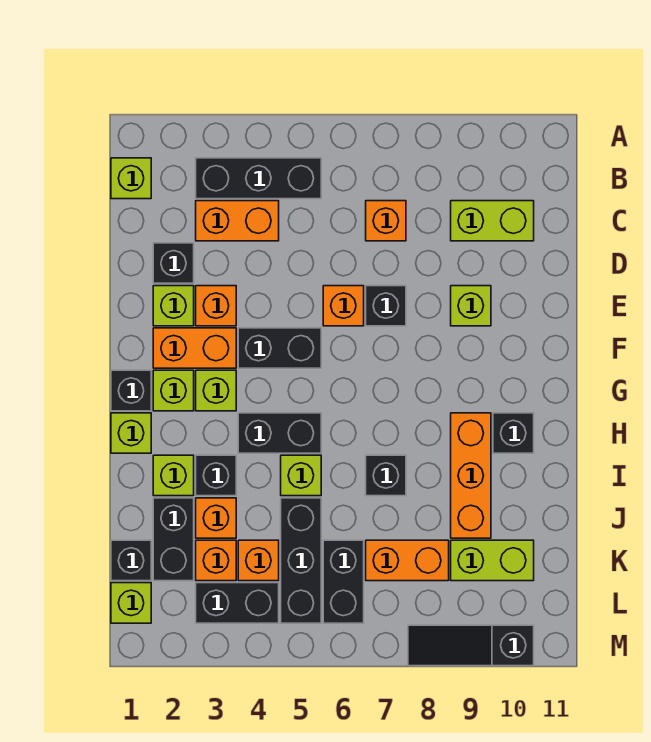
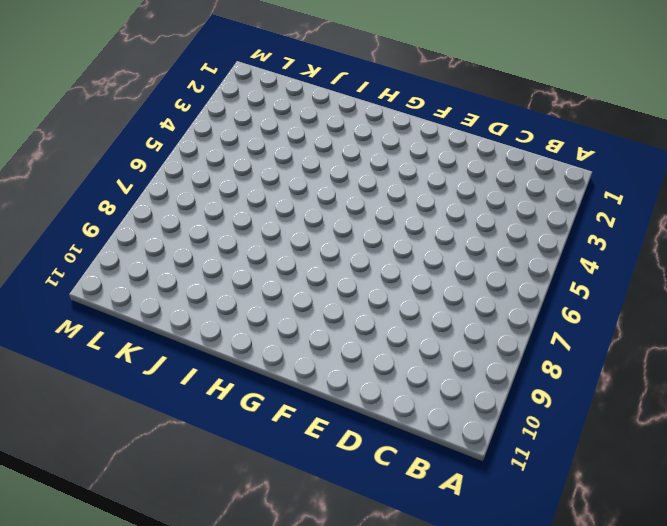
none -> lime brick B1 level 1
none -> black brick B3:B5 level 1
none -> orange brick C3:C4 level 1
none -> orange brick C7 level 1

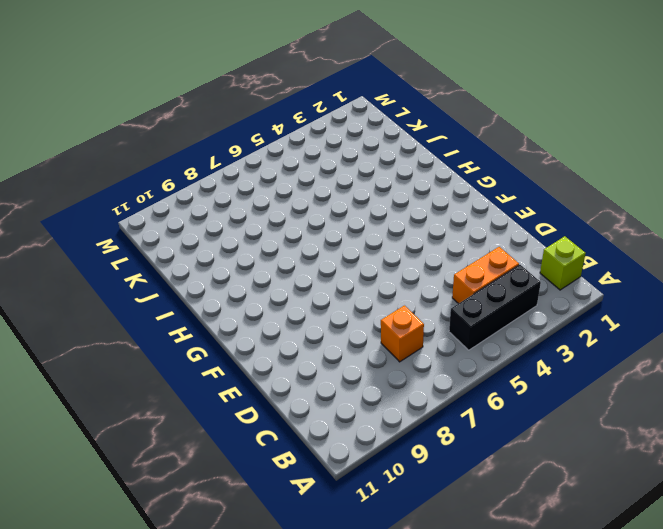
none -> lime brick C9:C10 level 1
none -> black brick D2 level 1
none -> lime brick E2 level 1
none -> orange brick E3 level 1

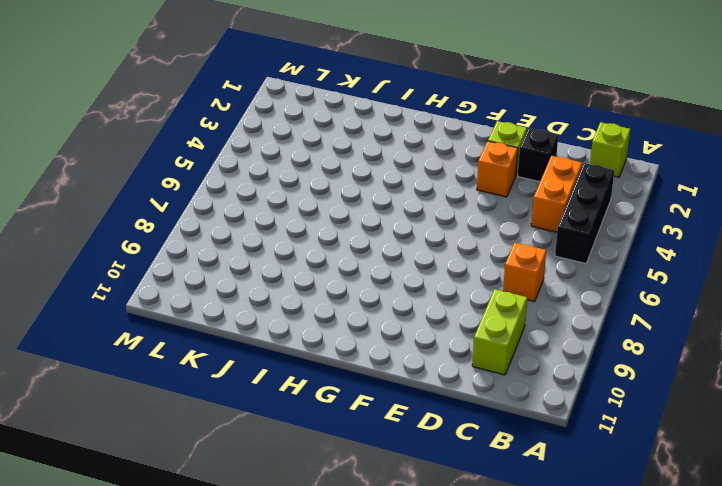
none -> orange brick E6 level 1
none -> black brick E7 level 1
none -> lime brick E9 level 1
none -> orange brick F2:F3 level 1

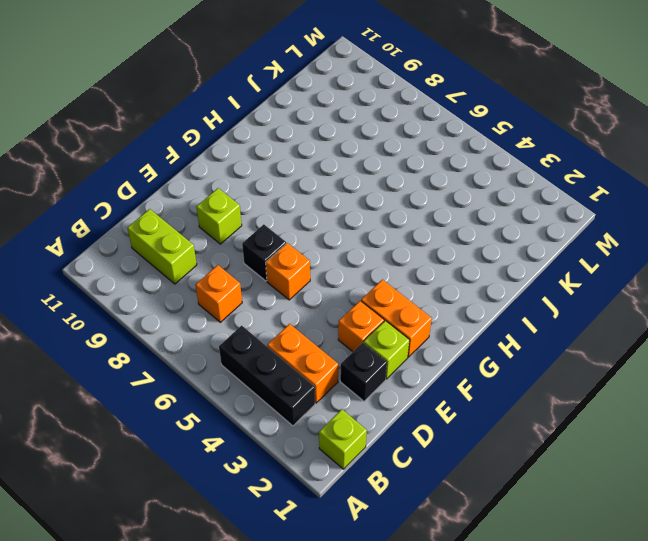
none -> black brick F4:F5 level 1
none -> black brick G1 level 1
none -> lime brick G2 level 1
none -> lime brick G3 level 1

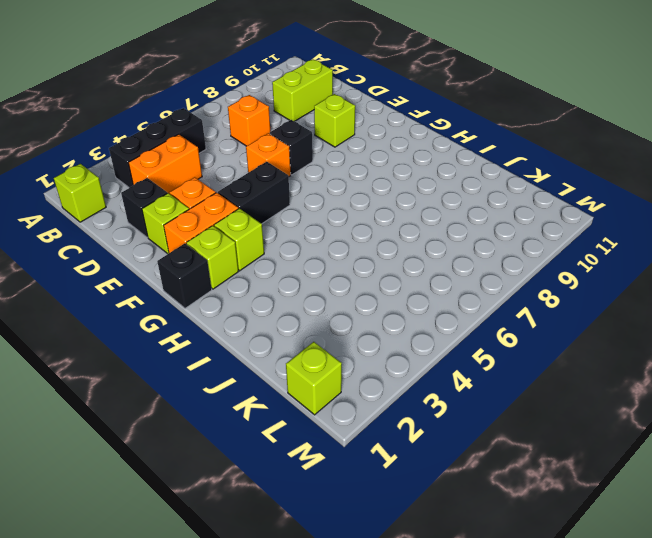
none -> lime brick H1 level 1
none -> black brick H4:H5 level 1
none -> orange brick H9:J9 level 1
none -> black brick H10 level 1

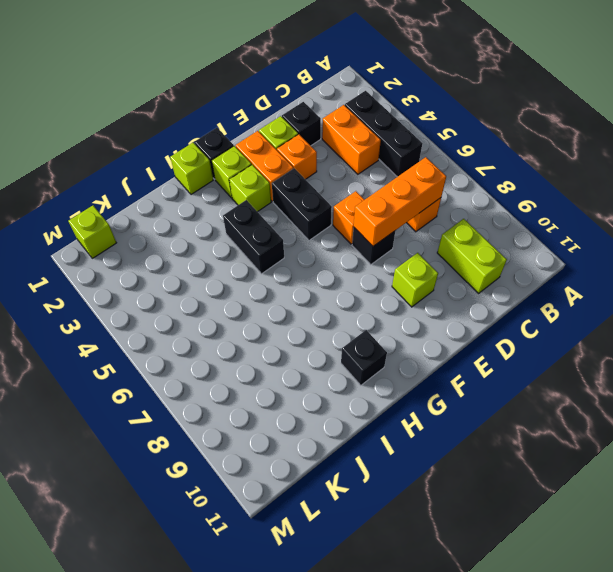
orange brick C7:E7 level 2 -> orange brick H9:J9 level 1
none -> lime brick B1 level 1
none -> lime brick I2 level 1
none -> black brick I3 level 1
none -> lime brick I5 level 1

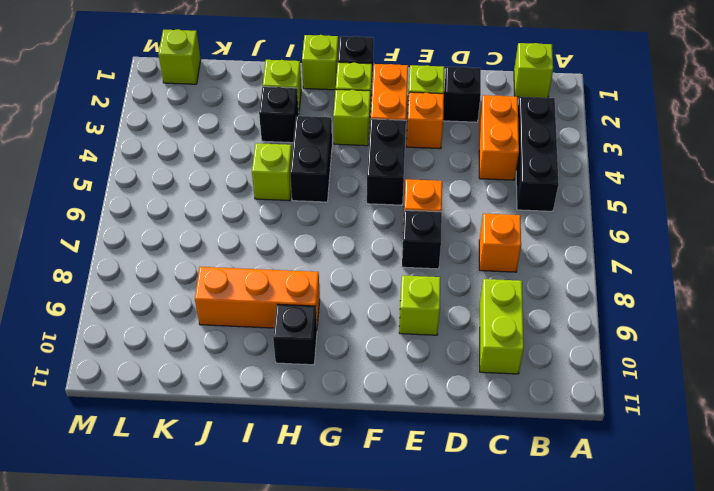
none -> black brick I7 level 1
none -> black brick J2:K2 level 1
none -> orange brick J3 level 1
none -> black brick J5:L5 level 1

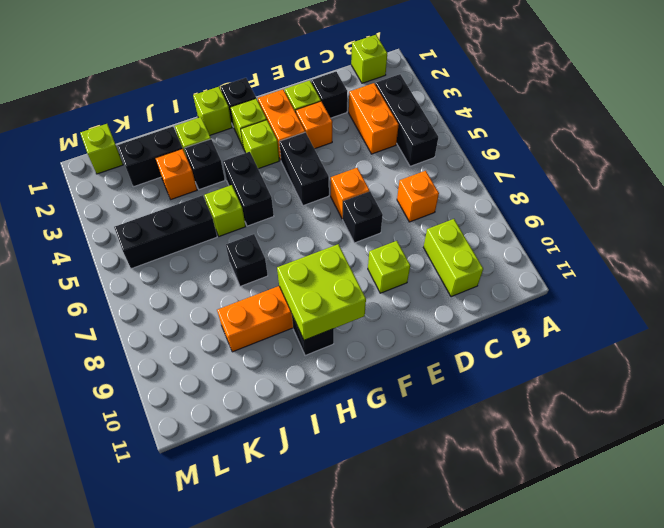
lime brick G9:H10 level 2 -> none
none -> black brick K1 level 1
none -> orange brick K3 level 1
none -> orange brick K4 level 1
none -> black brick K6:L6 level 1

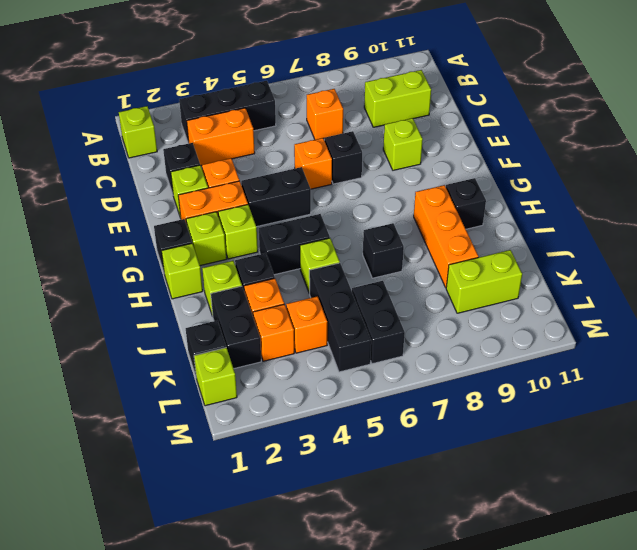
none -> orange brick K7:K8 level 1
none -> black brick L3:L4 level 1
none -> black slope M8:M10 level 1 top 10

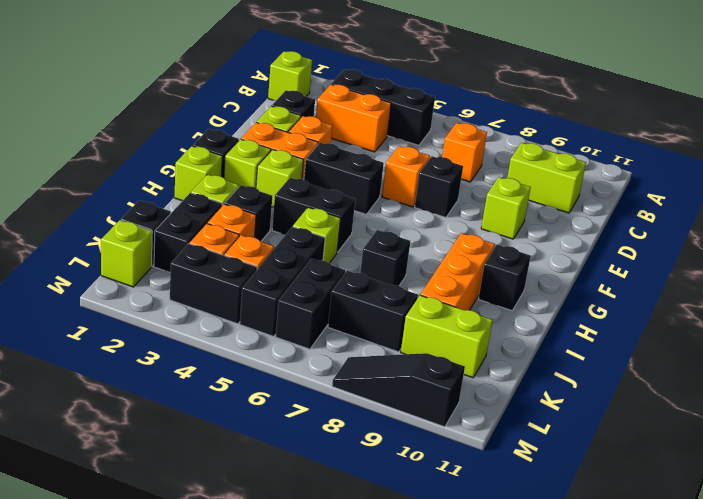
black brick K7:K8 level 1 -> orange brick K7:K8 level 1

